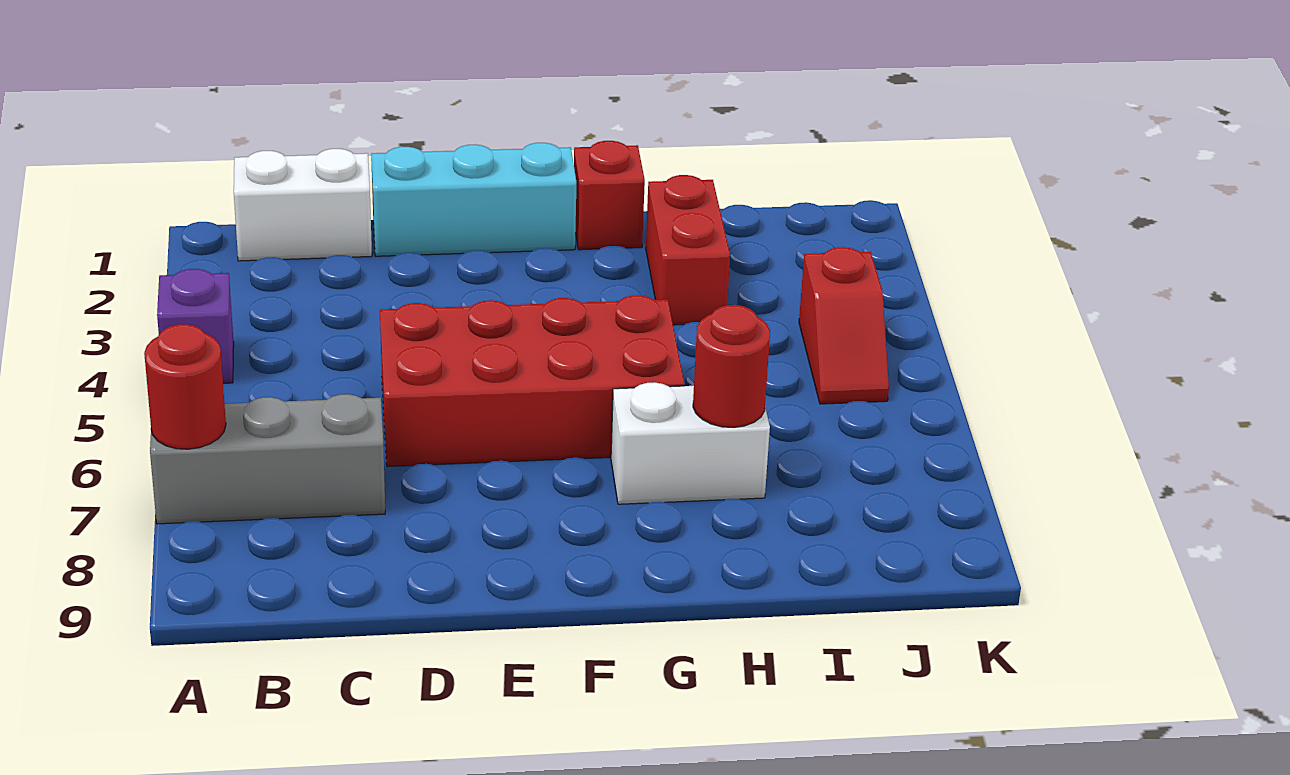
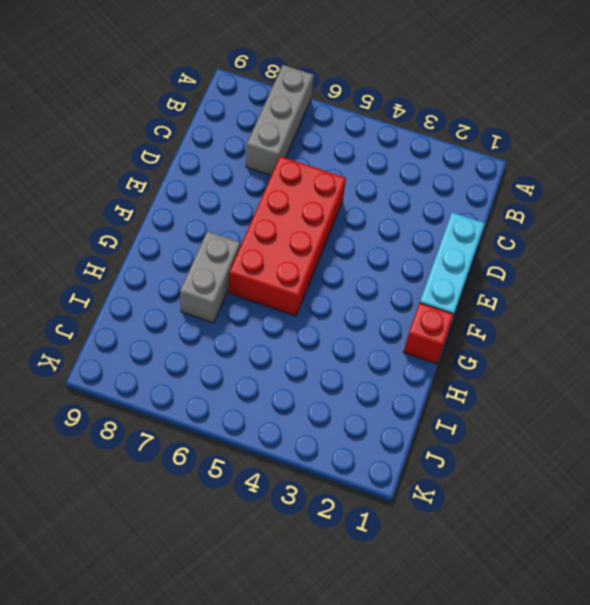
grey brick G7:H7 level 1 -> white brick G7:H7 level 1
none -> purple brick A4 level 1
none -> white brick B1:C1 level 1

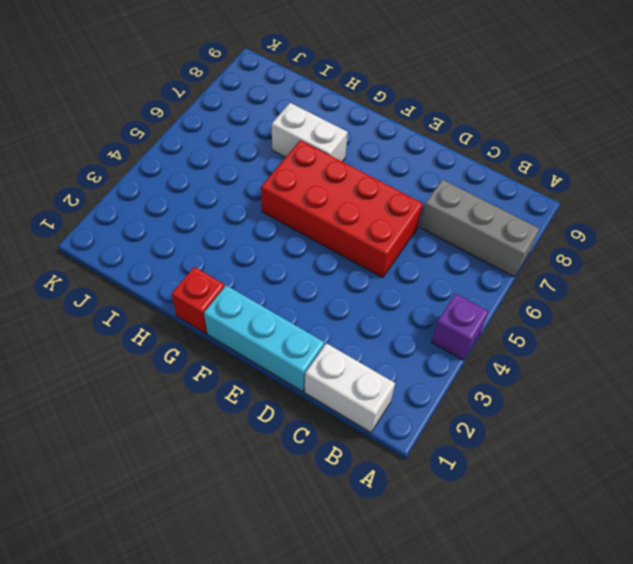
none -> red brick H2:H3 level 1
none -> red slope J4:J5 level 1 top 4

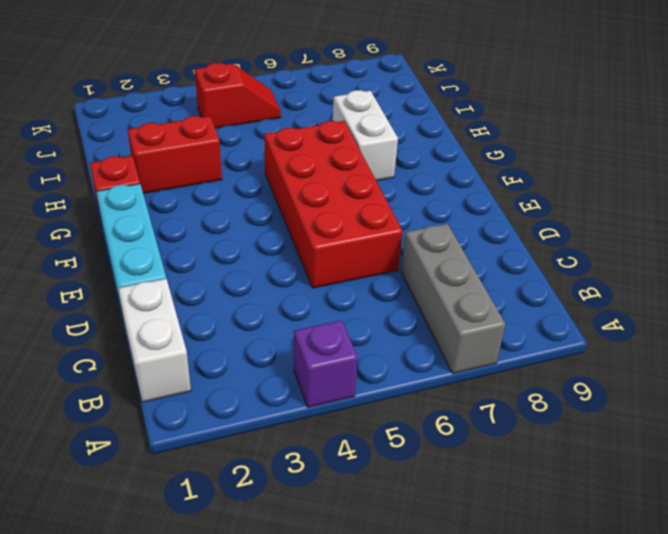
none -> red round brick A7 level 2
none -> red round brick H7 level 2

